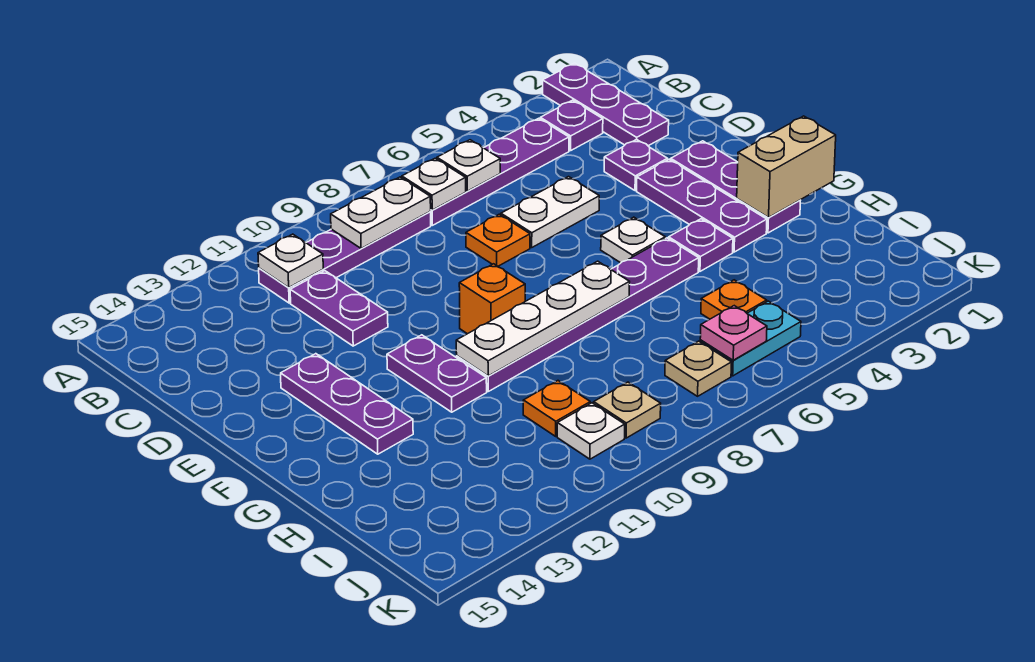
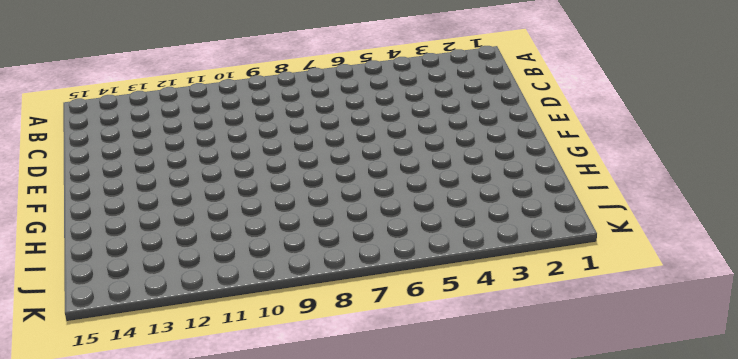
none -> purple plate A2:C2 level 1
none -> purple plate B3 level 1
none -> purple plate B4:B7 level 1

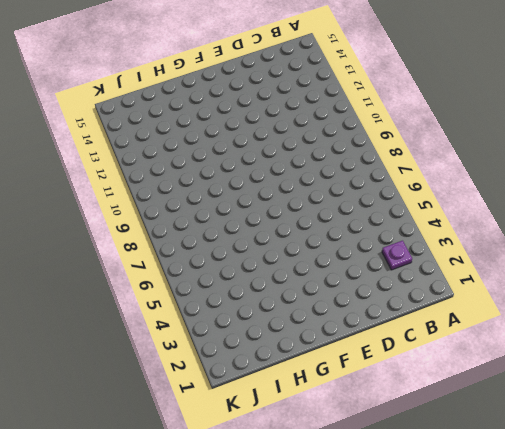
none -> purple plate A2:C2 level 1
none -> purple plate B4:B7 level 1
none -> purple plate B8:B11 level 1

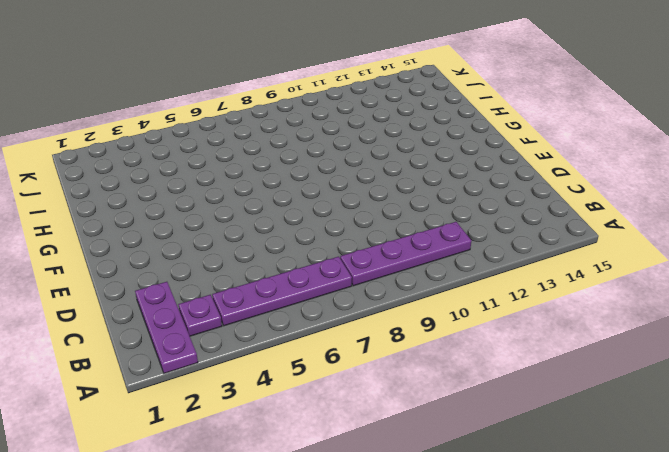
none -> purple plate C11:D11 level 1
none -> purple plate D3 level 1
none -> white plate D5:D6 level 1

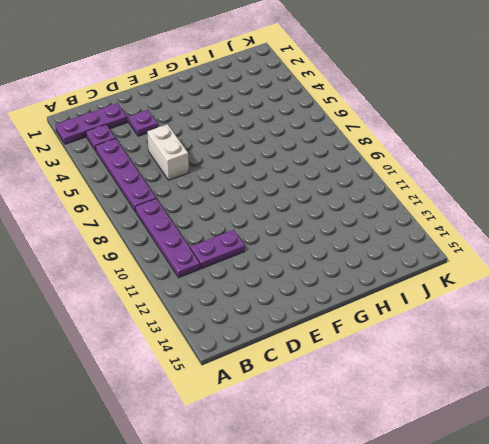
white brick D5:D6 level 1 -> white plate D5:D6 level 1
none -> orange plate D7 level 1
none -> purple plate E2:G2 level 1
none -> purple plate E3:G3 level 1

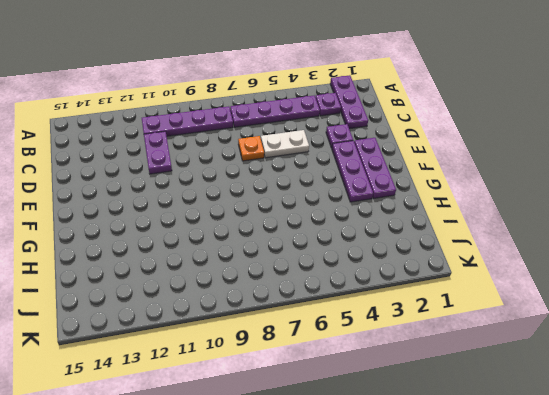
none -> purple plate E13:G13 level 1
none -> white plate F5 level 1
none -> orange brick F9 level 1

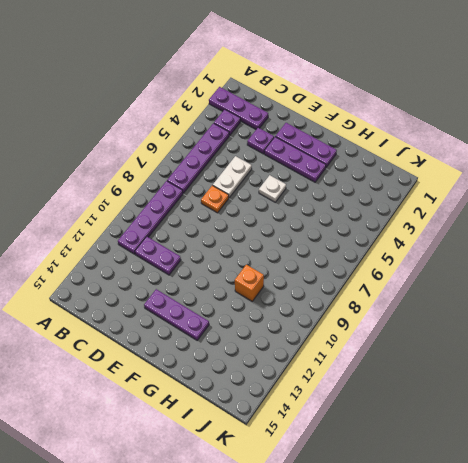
orange brick H10 level 1 -> orange brick F9 level 1
none -> purple plate F11:G11 level 1
none -> purple plate G4 level 1
none -> purple plate G5:G10 level 1

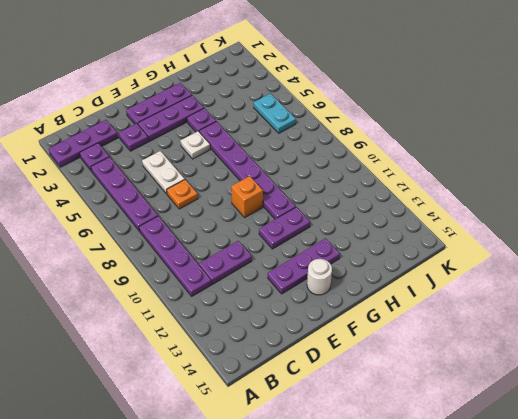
white round brick F14 level 1 -> none
none -> orange plate I5 level 1
none -> orange plate I10 level 1
none -> tan plate J7 level 1

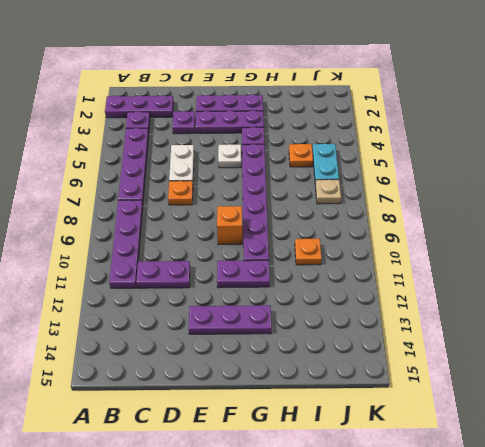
none -> tan plate J9 level 1
none -> white plate J10 level 1
none -> white plate B6 level 2

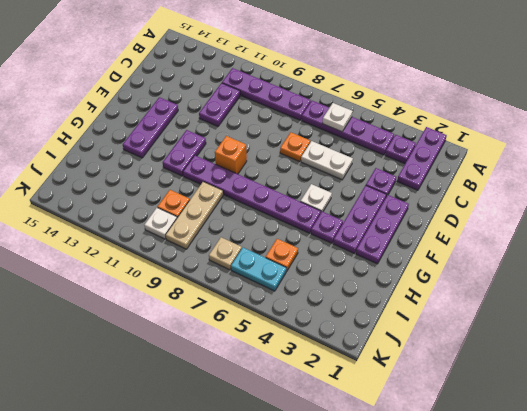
tan plate H9:J9 level 1 -> tan plate J9 level 1
none -> white plate B7 level 2
none -> white plate B8:B9 level 2
none -> white plate B11 level 2

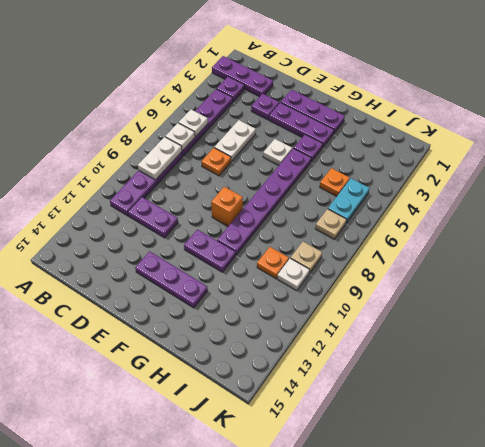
none -> white plate B11 level 2
none -> tan brick G1:G2 level 2
none -> white plate G7:G10 level 2

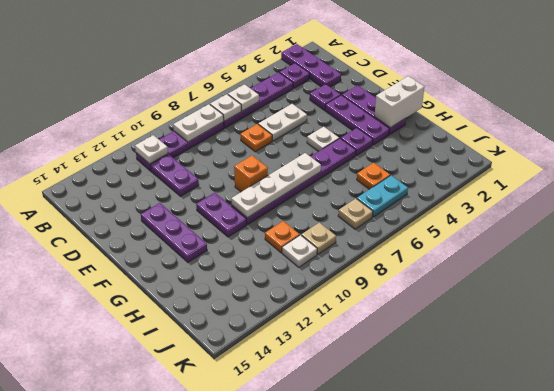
white brick G1:G2 level 2 -> tan brick G1:G2 level 2
none -> pink plate J6 level 2

